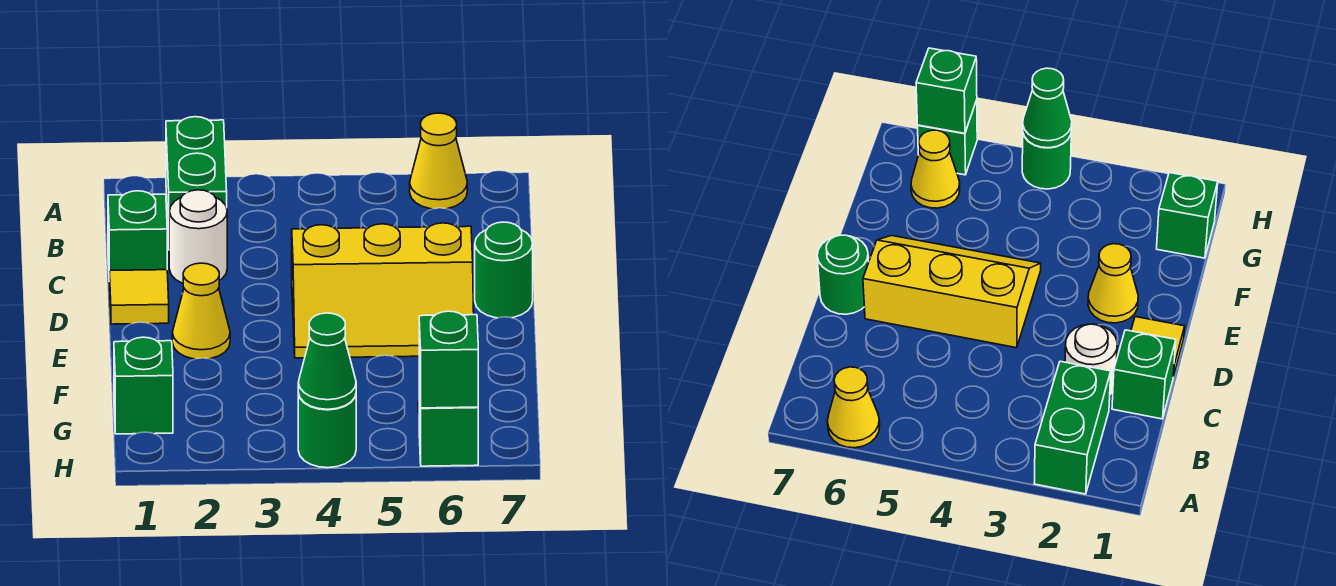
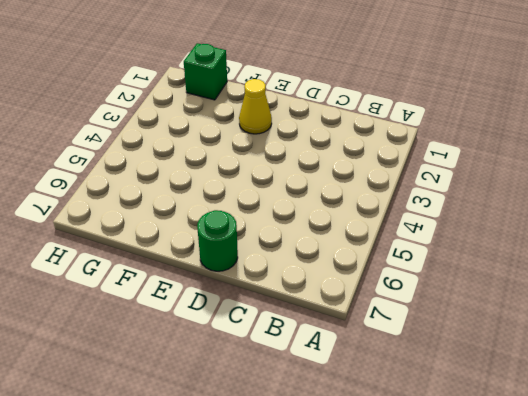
none -> green brick A2:B2 level 1
none -> yellow cone A6 level 1
none -> green brick C1 level 1

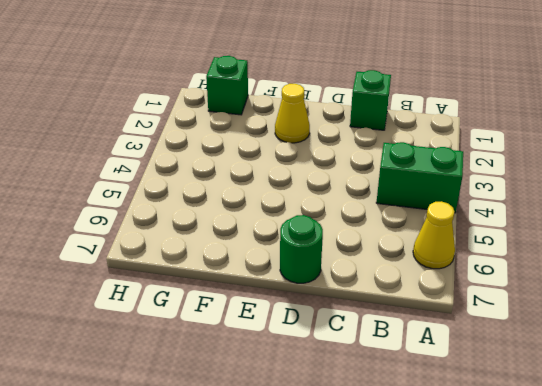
green brick A4:B4 level 1 -> green brick A2:B2 level 1
none -> white round brick C2 level 1
none -> yellow tile D1 level 1
none -> yellow slope D4:E6 level 1 top D

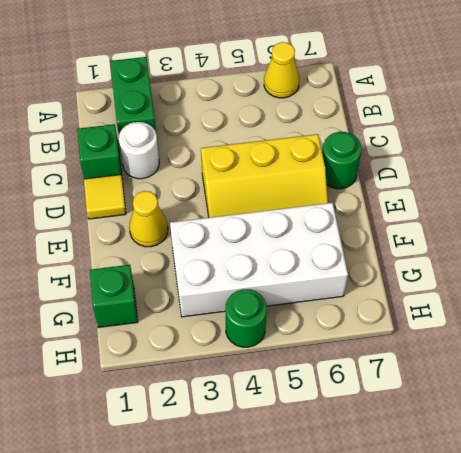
white brick F3:G6 level 1 -> yellow cone G6 level 1
none -> green brick H6 level 1
none -> green cone H4 level 2
none -> green brick H6 level 2

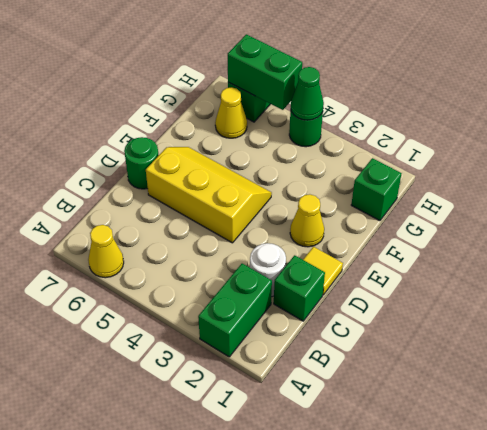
green brick H5:H6 level 2 -> green brick H6 level 2

